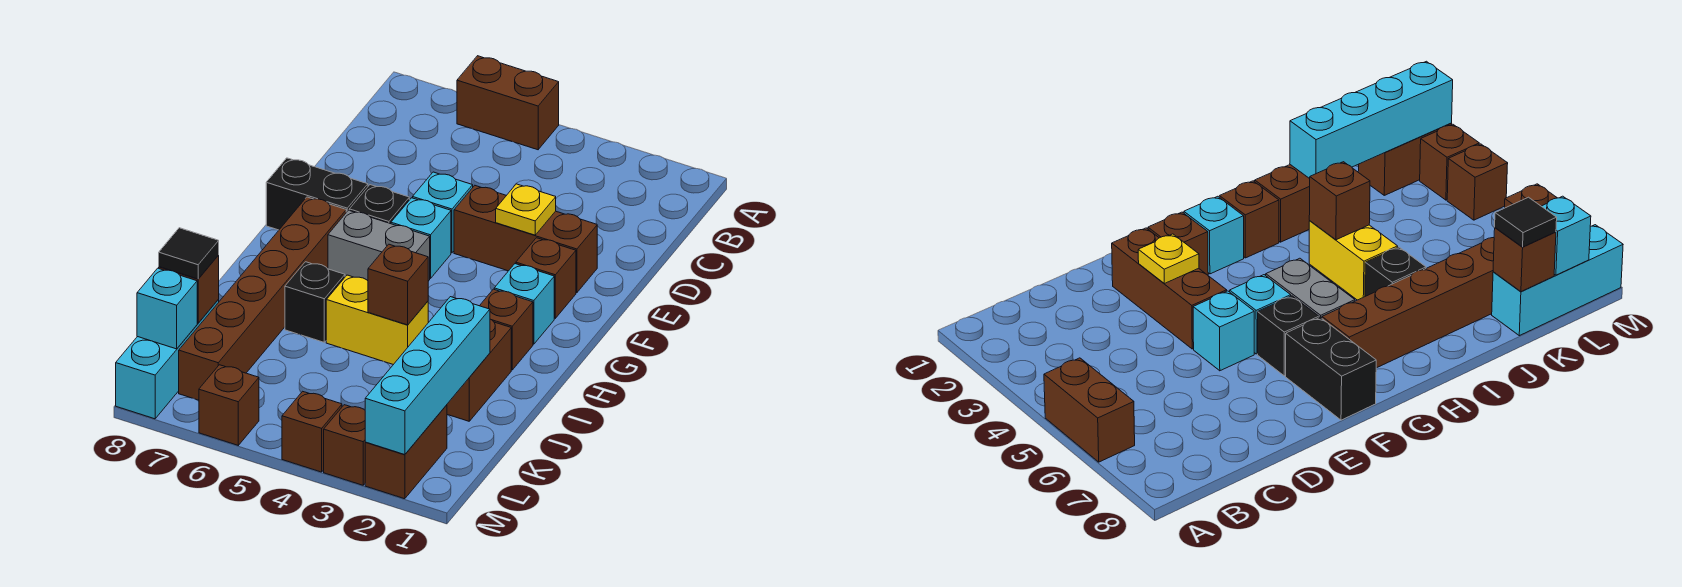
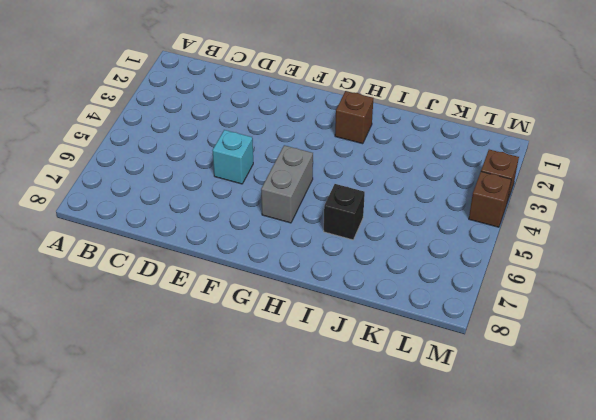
none -> brown brick A5:A6 level 1
none -> brown brick E2:E4 level 1
none -> brown brick F2 level 1

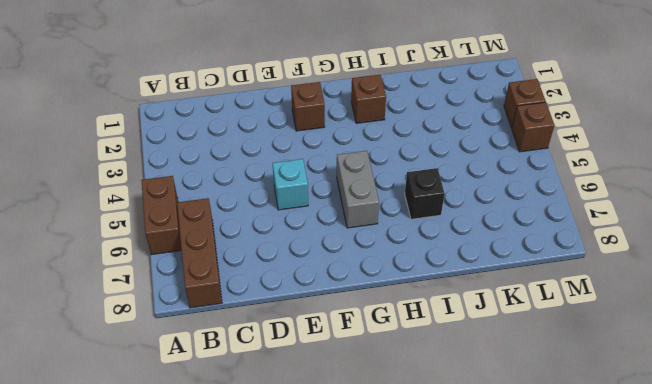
brown brick B6:B8 level 1 -> brown brick E2:E4 level 1
none -> cyan brick F5 level 1
none -> black brick F6 level 1
none -> black brick F7:F8 level 1

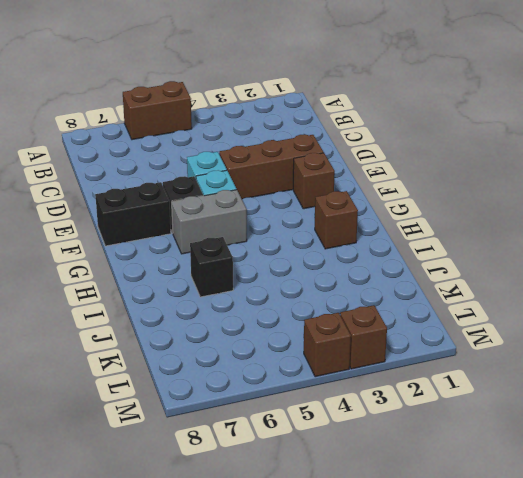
none -> cyan brick G2 level 1
none -> brown brick G7:L7 level 1
none -> brown brick I2:J2 level 1

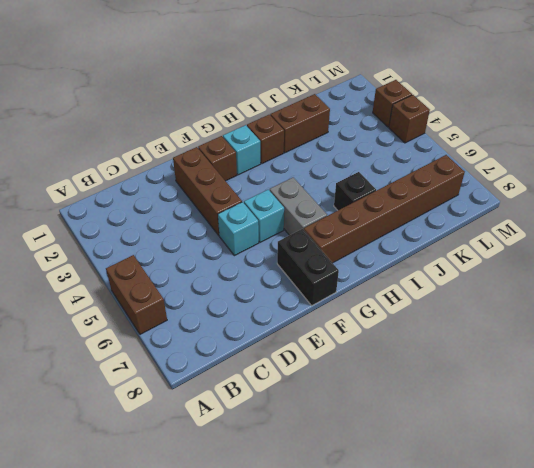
none -> black brick F6 level 1
none -> yellow brick I4:I5 level 1
none -> cyan brick K8:M8 level 1

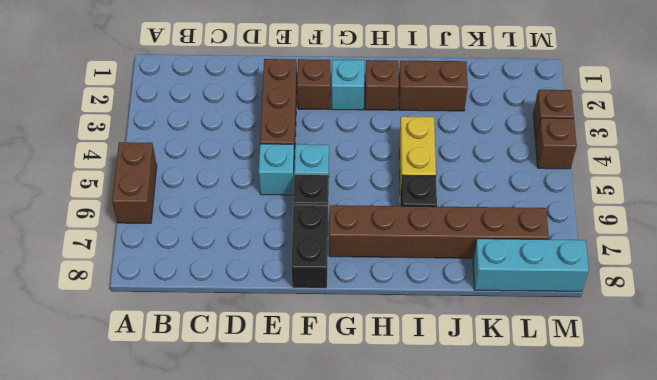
none -> grey brick G5:G6 level 1
none -> brown brick L2:M2 level 1
none -> brown brick M6 level 1

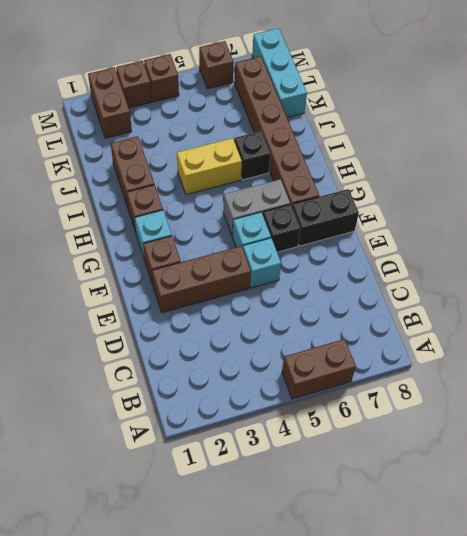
none -> yellow plate E3 level 2
none -> brown brick I4 level 2
none -> cyan brick J2:M2 level 2

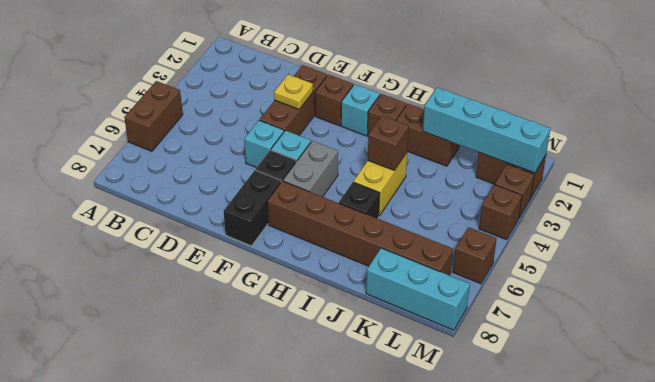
none -> brown brick K8 level 2
none -> cyan brick L8 level 2
none -> black tile K8 level 3

